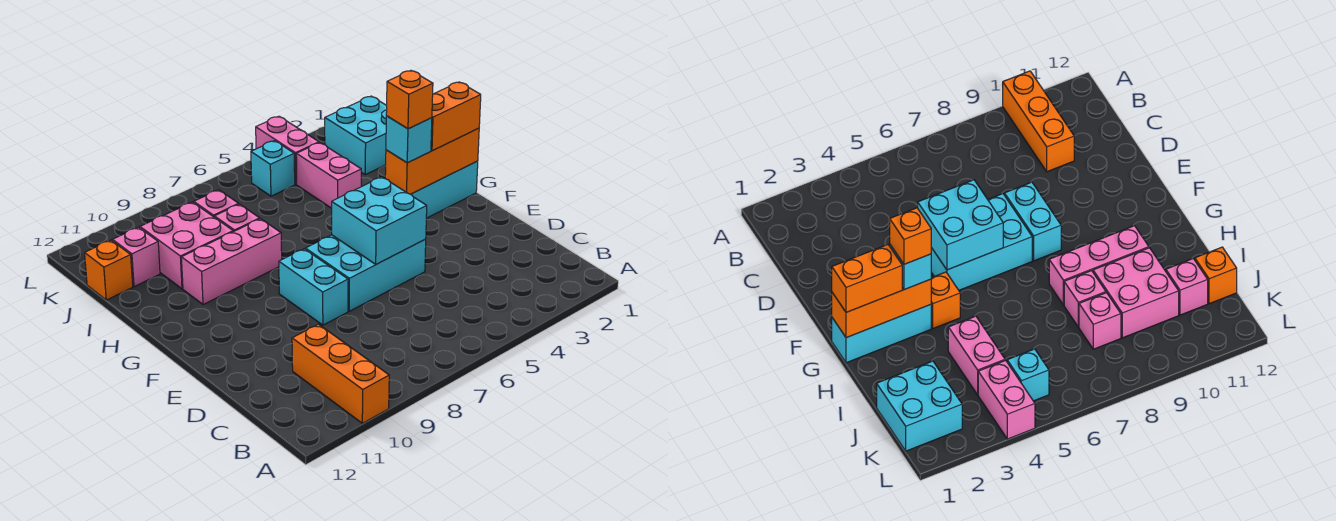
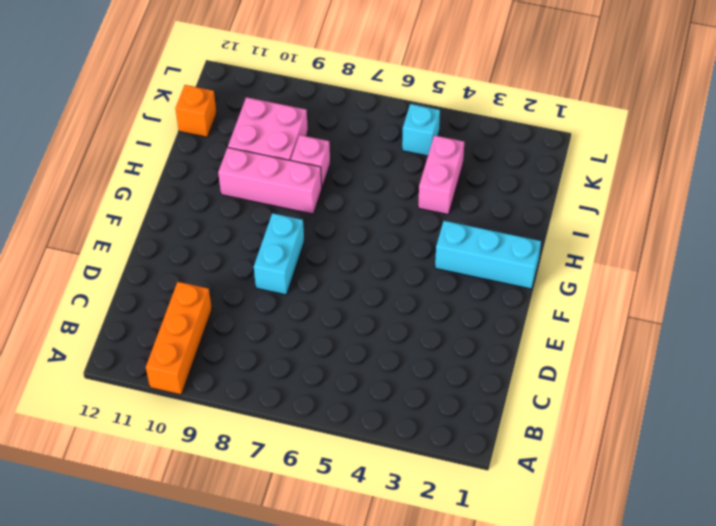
none -> cyan brick E5:F7 level 1
none -> orange brick G4 level 1
none -> cyan brick J1:K2 level 1

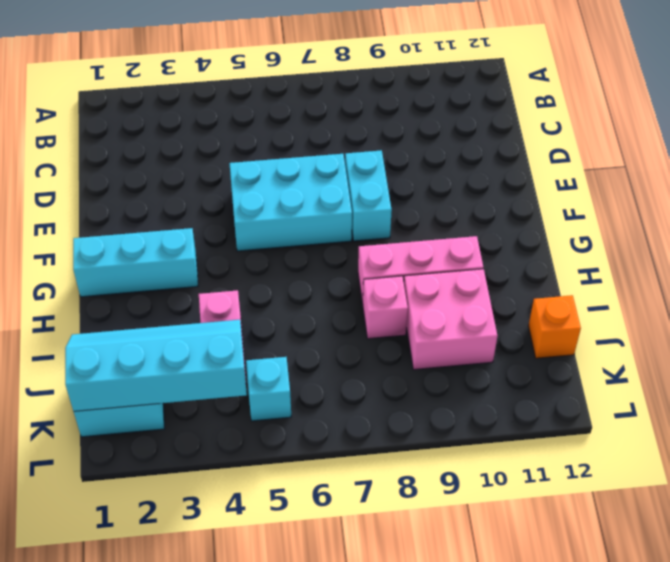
cyan slope J1:K4 level 2 top K -> none
none -> orange brick A10:C10 level 1
none -> orange brick G4 level 1
none -> pink brick J8 level 1

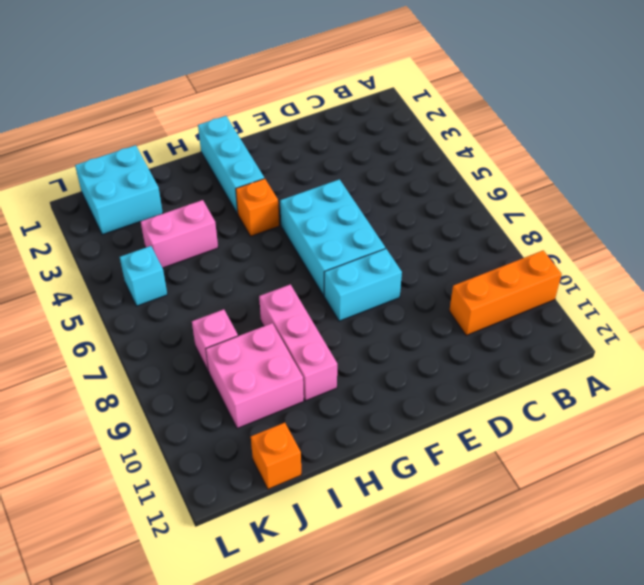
none -> pink brick I8 level 1
none -> pink brick J11 level 1
none -> pink brick K4:L4 level 1

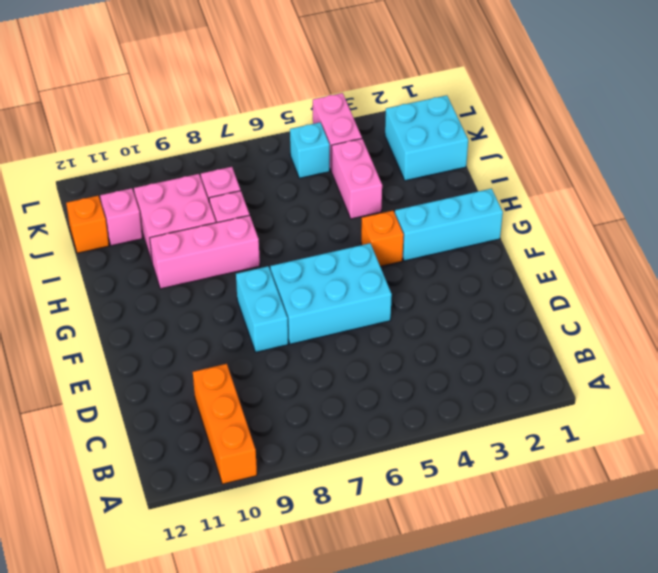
none -> cyan brick E5:F6 level 2
none -> orange brick G1:G3 level 2
none -> orange brick G1:G2 level 3

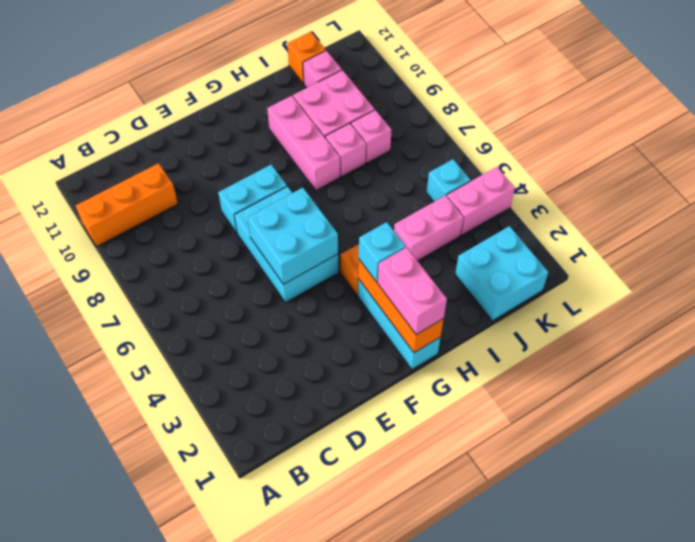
pink brick G1:G2 level 3 -> orange brick G1:G2 level 3
none -> orange brick G3 level 4

